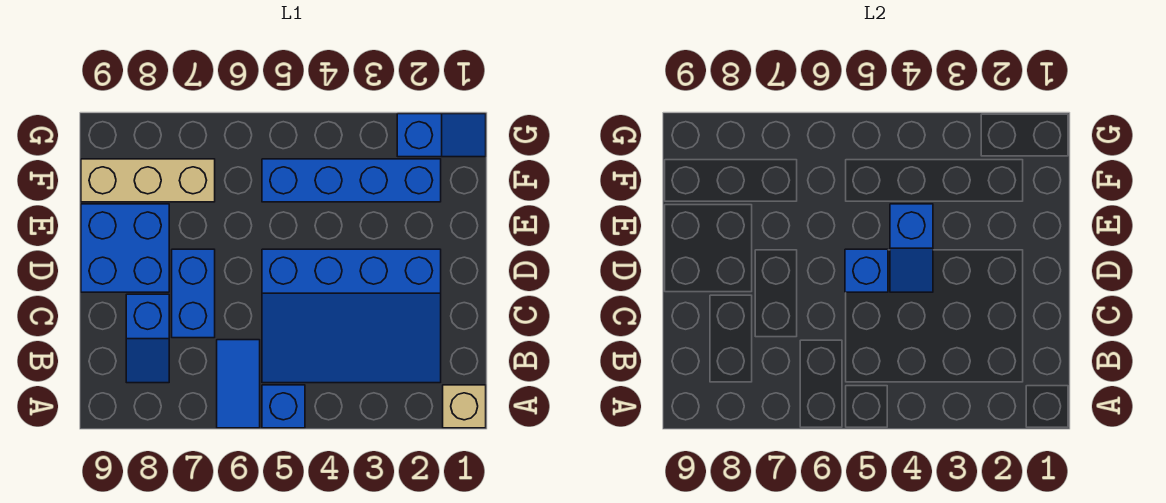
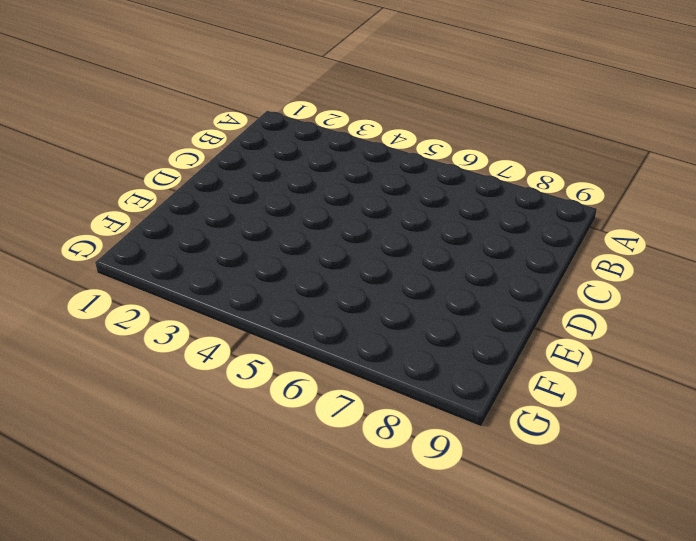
none -> tan brick A1 level 1
none -> blue brick A5 level 1
none -> blue tile A6:B6 level 1

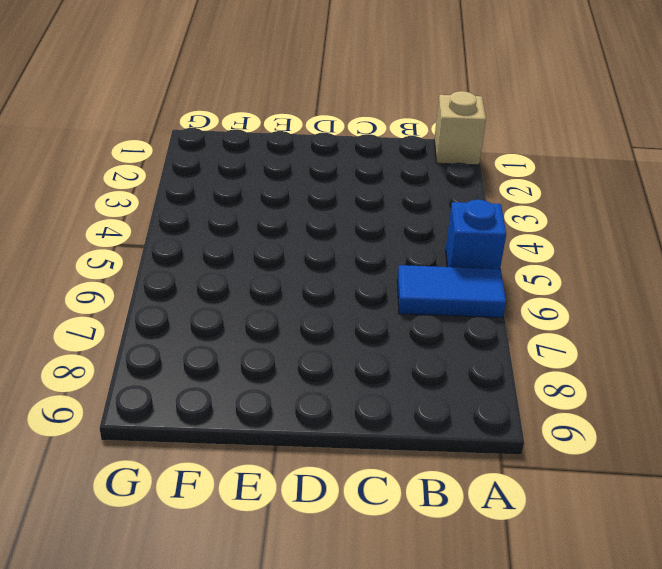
none -> blue slope B2:D5 level 1 top D
none -> blue slope B8:C8 level 1 top C
none -> blue brick C7:D7 level 1

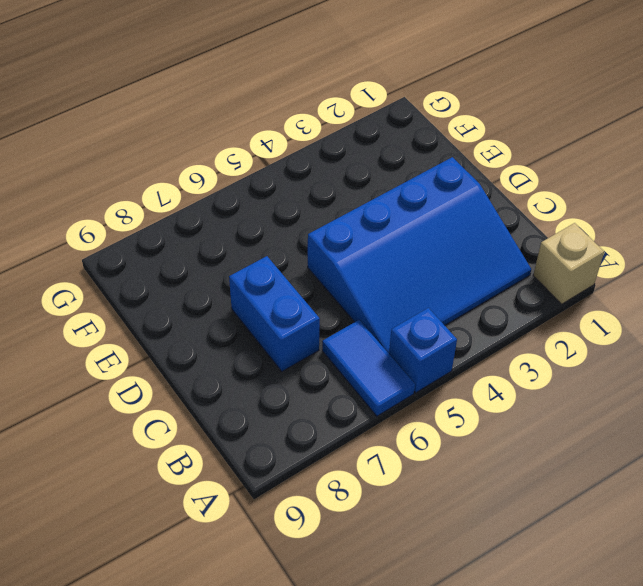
none -> blue slope B8:C8 level 1 top C
none -> blue brick D8:E9 level 1
none -> blue brick F2:F5 level 1

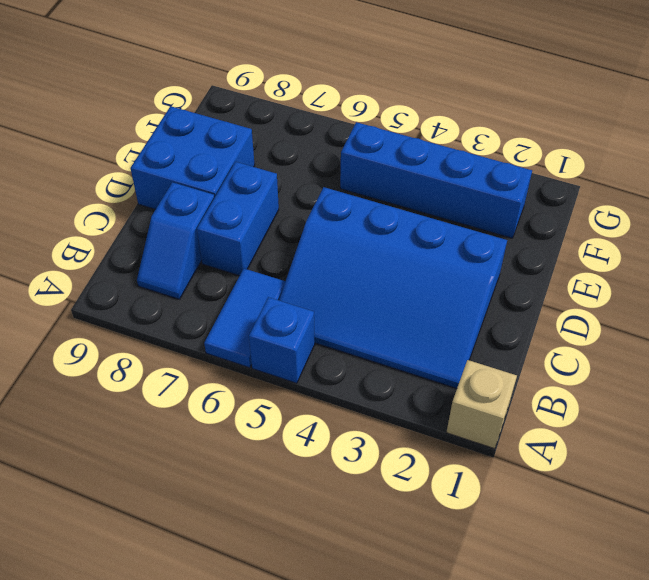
none -> tan brick F7:F9 level 1
none -> blue slope G1:G2 level 1 top 2
none -> blue slope D4:E4 level 2 top E

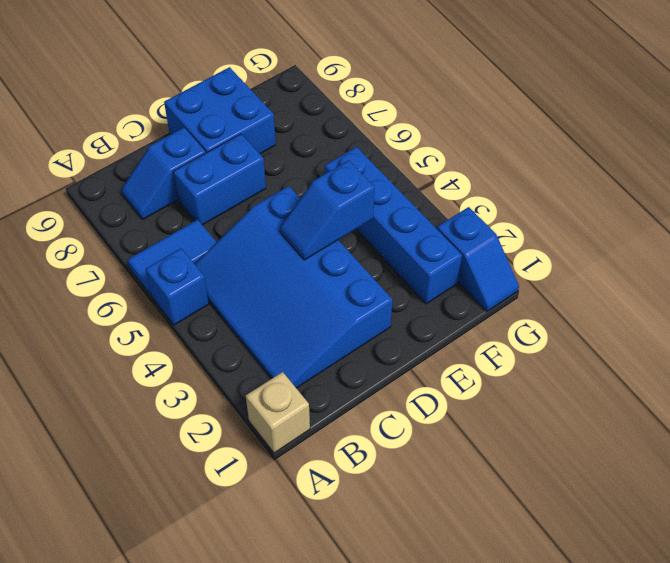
none -> tan brick F7:F9 level 1
none -> blue brick D5 level 2

